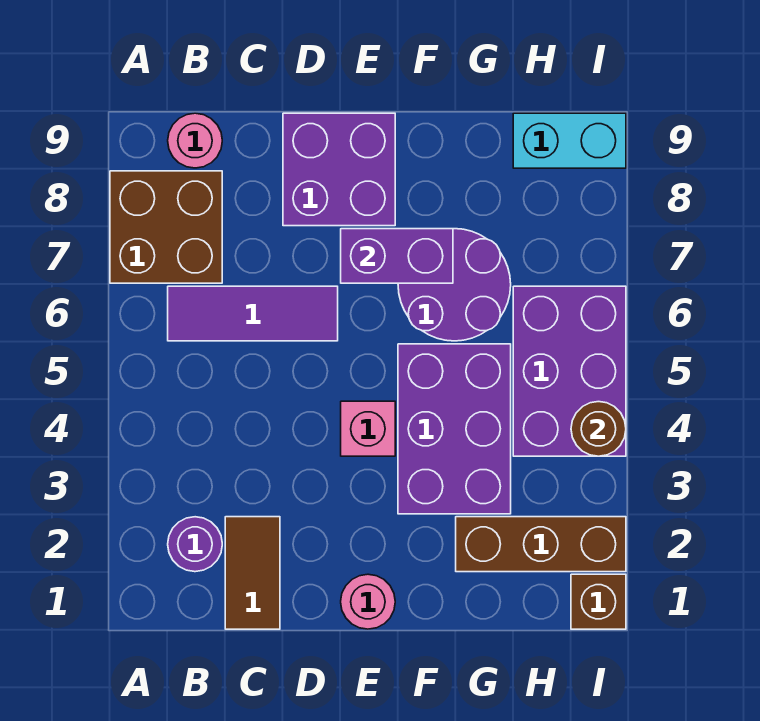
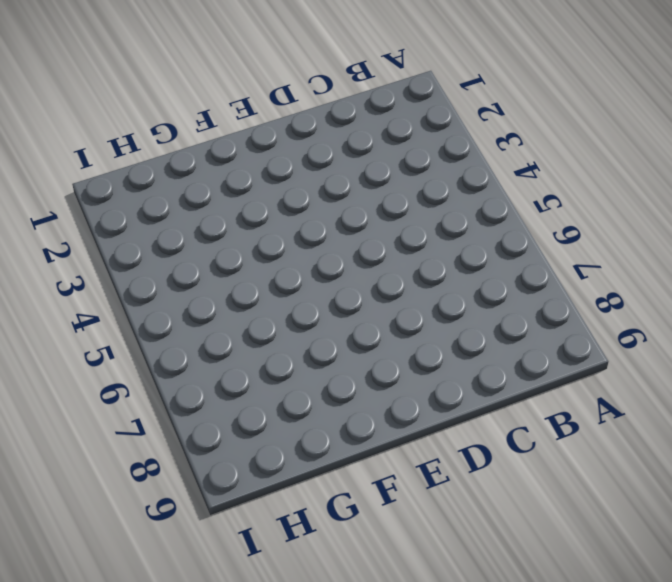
none -> brown brick A7:B8 level 1
none -> purple round brick B2 level 1
none -> purple tile B6:D6 level 1

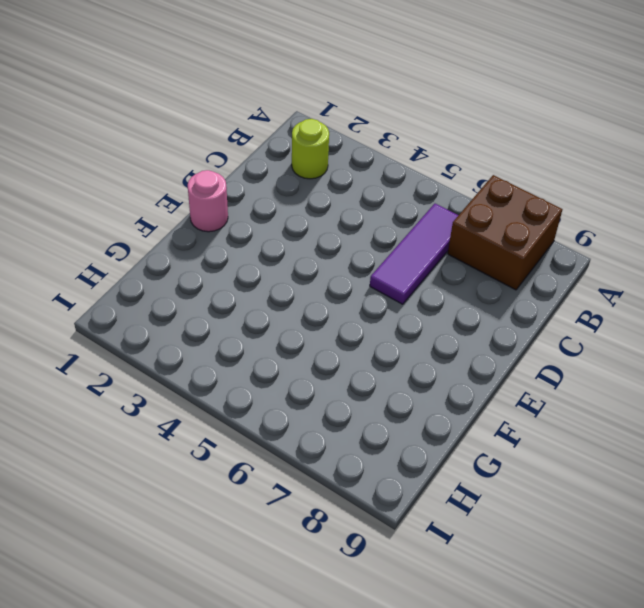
lime round brick B2 level 1 -> purple round brick B2 level 1
none -> pink round brick B9 level 1
none -> brown tile C1:C2 level 1
none -> purple brick D8:E9 level 1

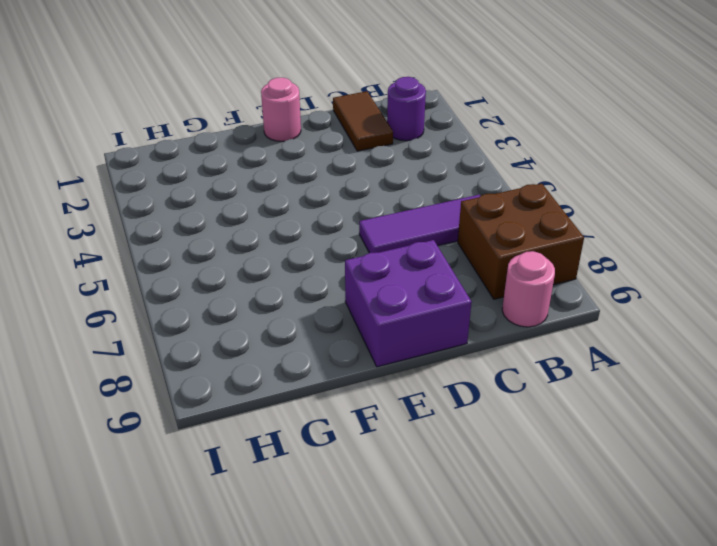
none -> pink brick E4 level 1
none -> purple brick F3:G5 level 1
none -> purple round brick F6:G7 level 1

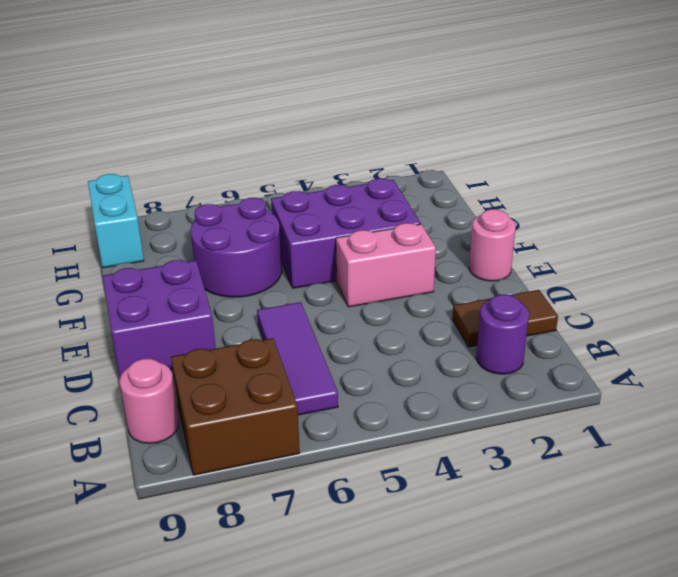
pink brick E3:E4 level 1 -> pink brick E4 level 1
none -> brown brick G2:I2 level 1
none -> purple brick H4:I6 level 1
none -> brown brick I1 level 1

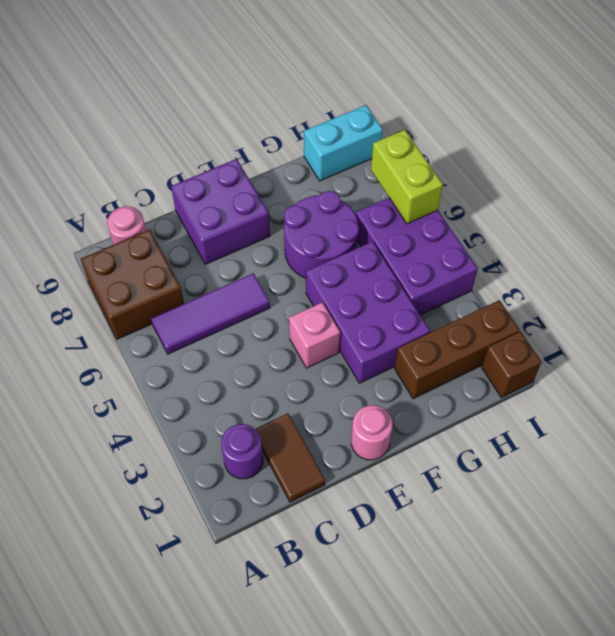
lime brick I6:I7 level 2 -> none
none -> purple brick E7:F7 level 2
none -> brown round brick I4 level 2

